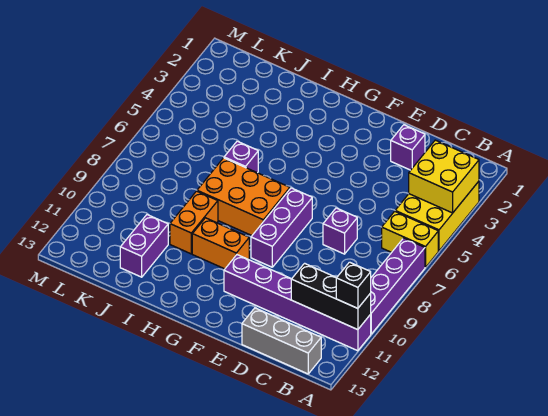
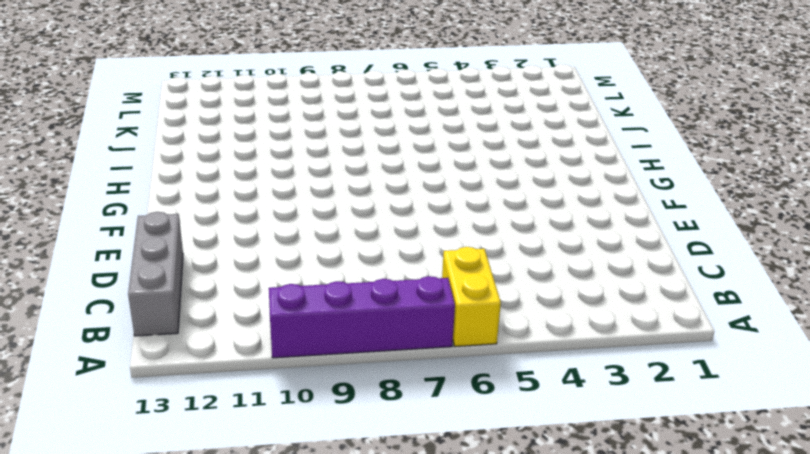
none -> yellow brick A3:B5 level 1
none -> purple brick A11:F11 level 1
none -> purple brick D2 level 1

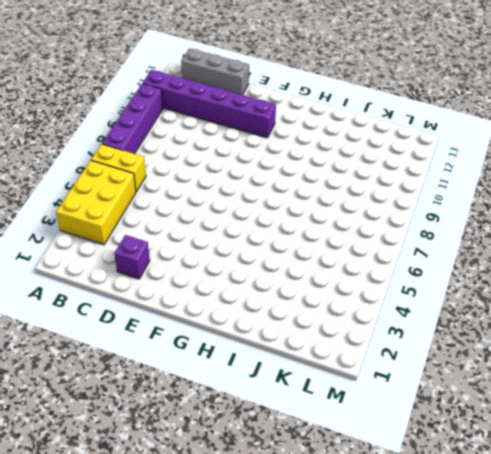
none -> purple brick D7 level 1
none -> purple brick F7:F9 level 1
none -> orange brick G7:I8 level 1

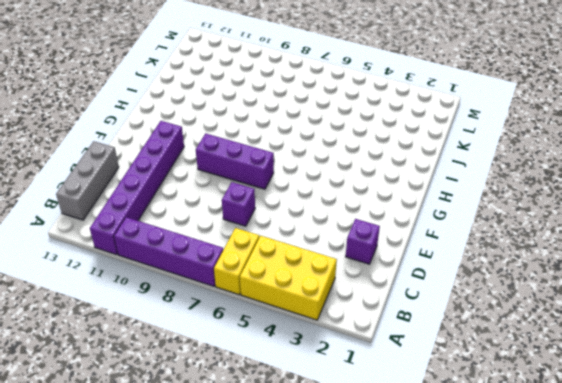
none -> orange brick G7:I8 level 1
none -> orange brick G10:H10 level 1
none -> purple brick I6 level 1

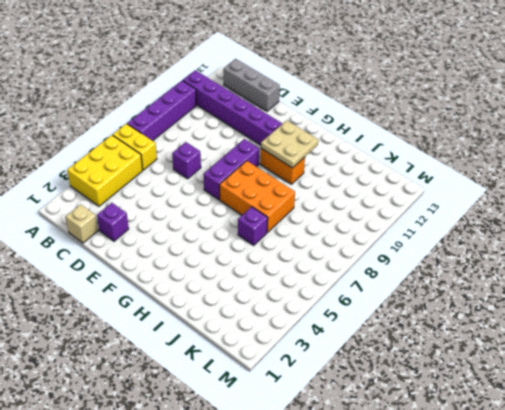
tan brick C1 level 1 -> none
tan plate G10:H11 level 2 -> none
none -> orange brick I9:I10 level 1
none -> purple brick J11:J12 level 1
none -> yellow brick A3:B4 level 2

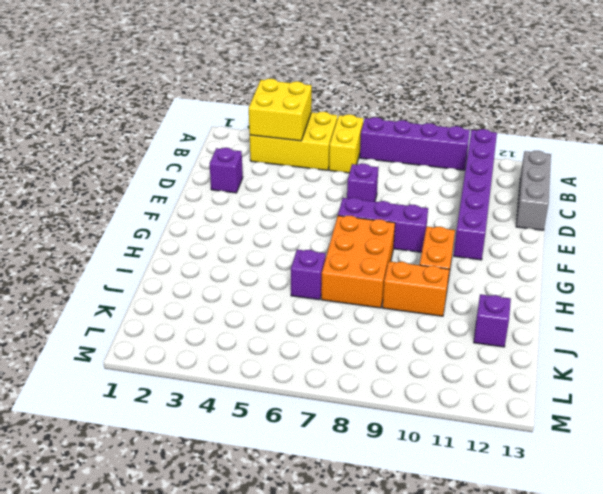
purple brick J12 level 1 -> purple brick J11:J12 level 1
none -> black brick A11:C11 level 2
none -> black brick A11 level 3

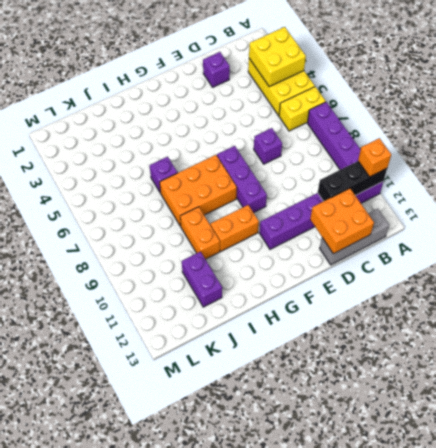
orange brick A11 level 3 -> black brick A11 level 3
orange brick C12:D13 level 2 -> none

